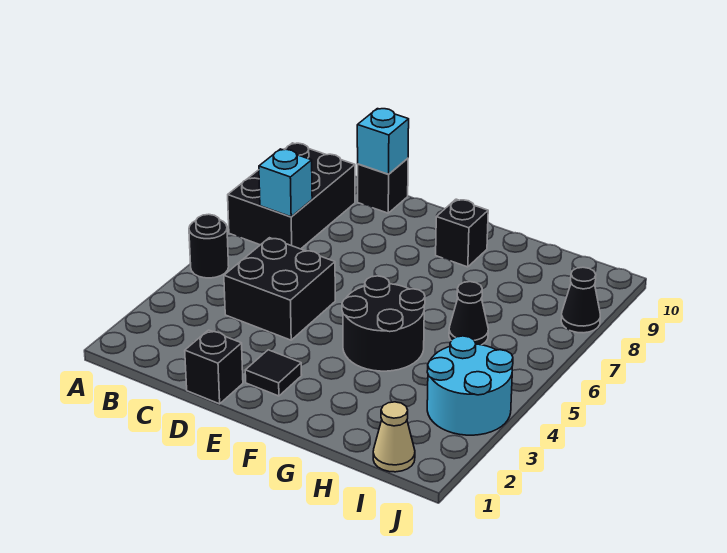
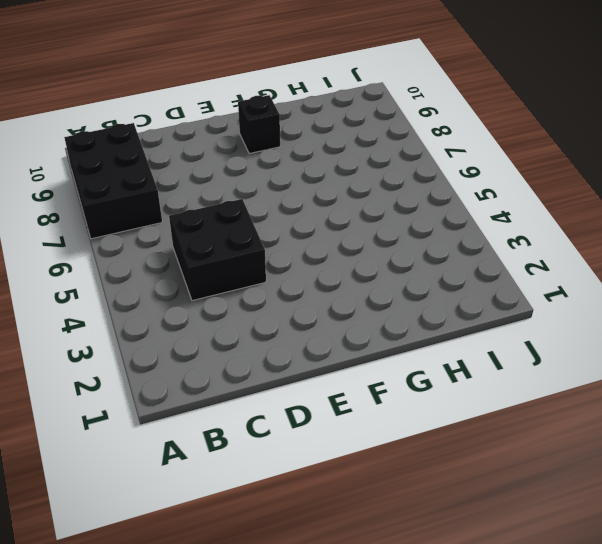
none -> black round brick A5 level 1
none -> black brick C10 level 1
none -> black brick D1 level 1

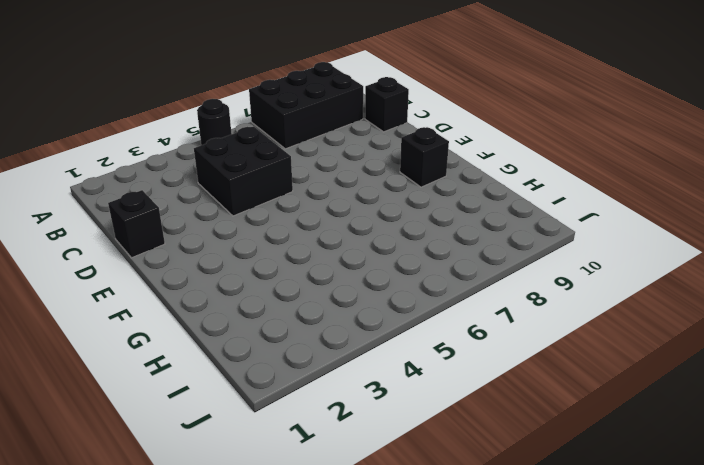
none -> black tile E2 level 1
none -> black round brick F4:G5 level 1
none -> black cone H6 level 1

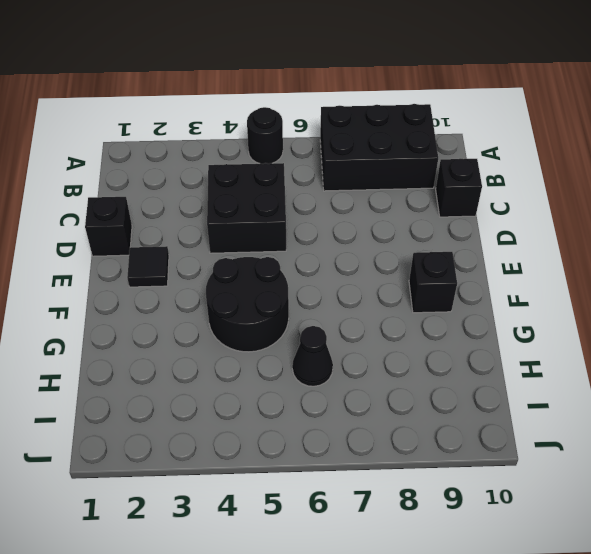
none -> tan cone I1 level 1
none -> cyan round brick I3:J4 level 1
none -> black cone J8 level 1

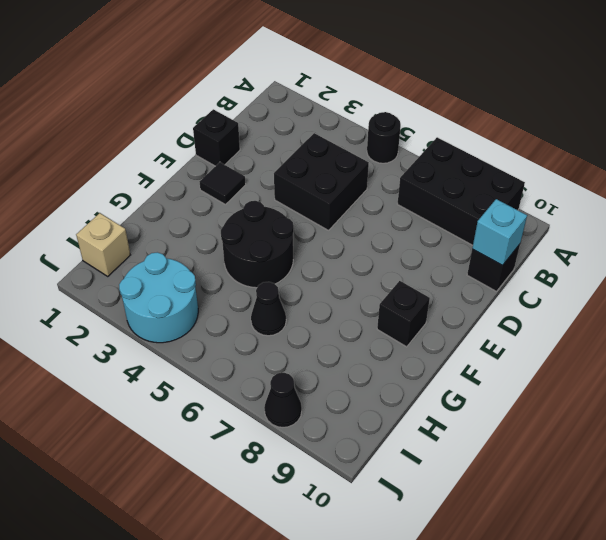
tan brick I1 level 1 -> tan cone I1 level 1
none -> cyan brick B7 level 2

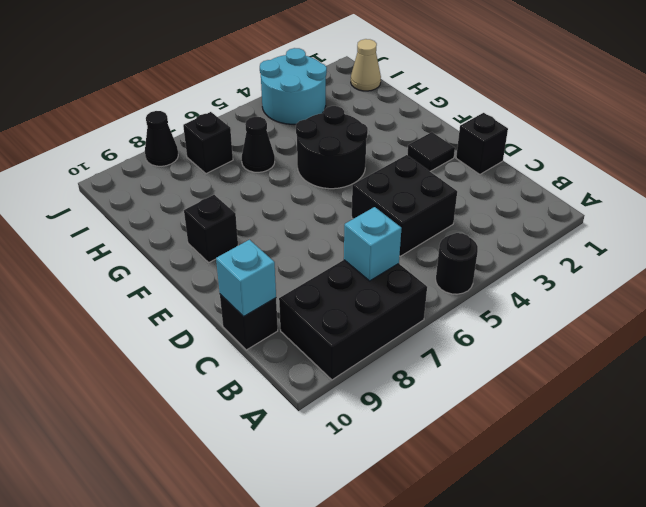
black brick I7 level 1 -> none

